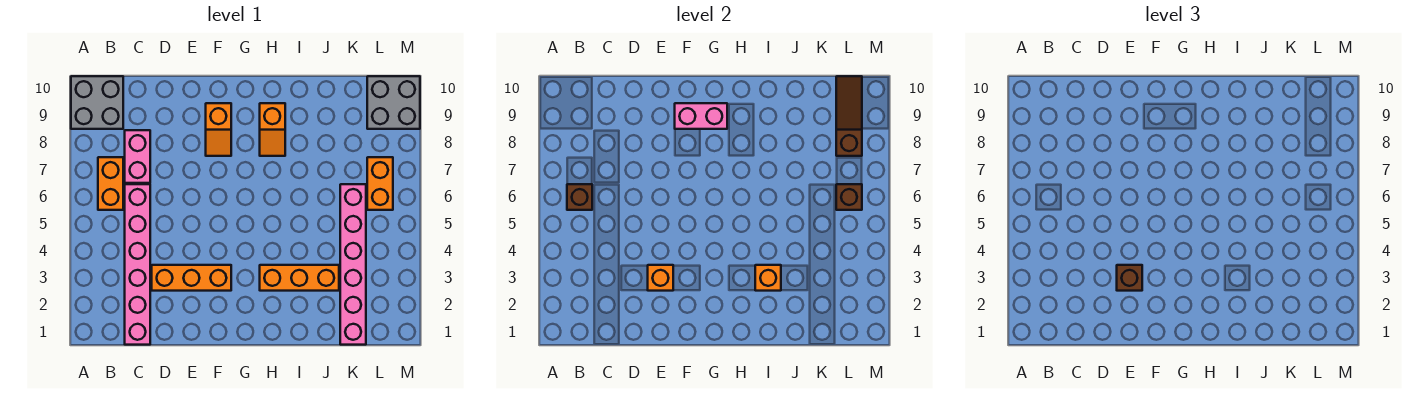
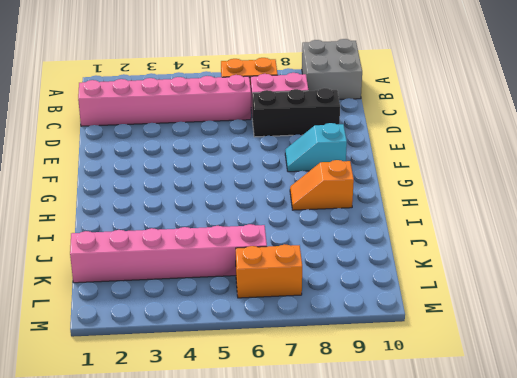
black brick D7:D9 level 1 -> none
cyan slope F8:F9 level 1 top 9 -> orange slope F8:F9 level 1 top 9
none -> orange brick D3:F3 level 1
none -> orange brick H3:J3 level 1
none -> grey brick L9:M10 level 1

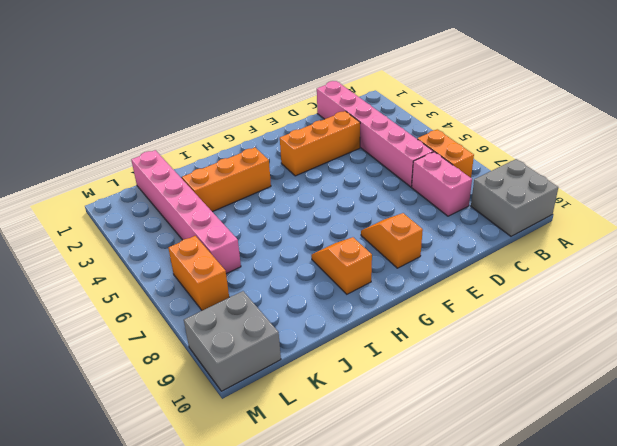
none -> brown brick B6 level 2
none -> orange brick E3 level 2
none -> pink brick F9:G9 level 2

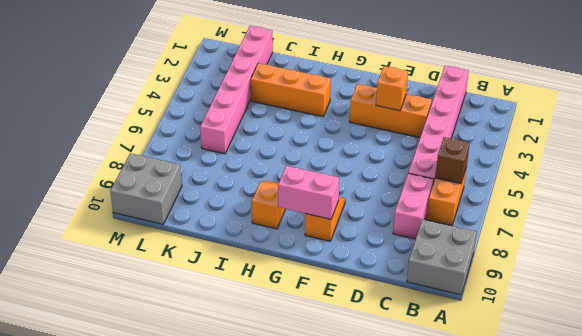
none -> orange brick L6:L7 level 1
none -> orange brick I3 level 2
none -> brown brick L6 level 2

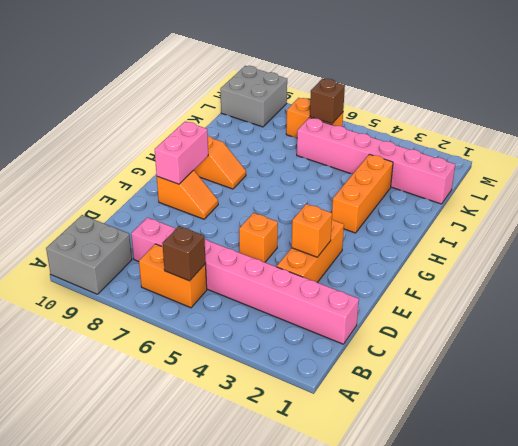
orange brick E5 level 1 -> orange brick I3 level 2
none -> brown slope L8:L10 level 2 top 8
none -> brown brick E3 level 3

